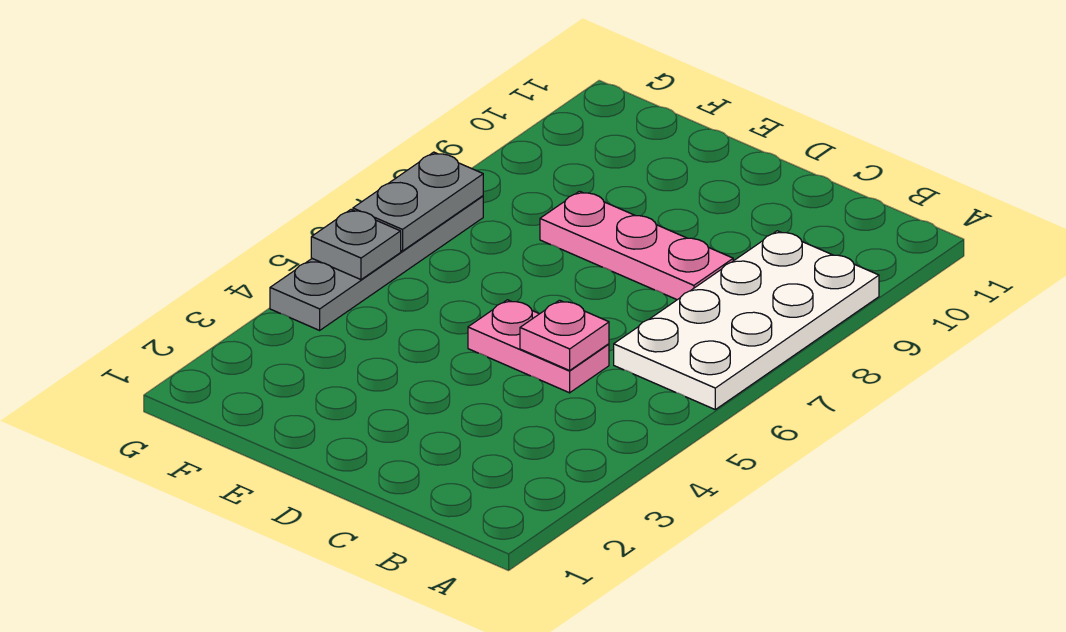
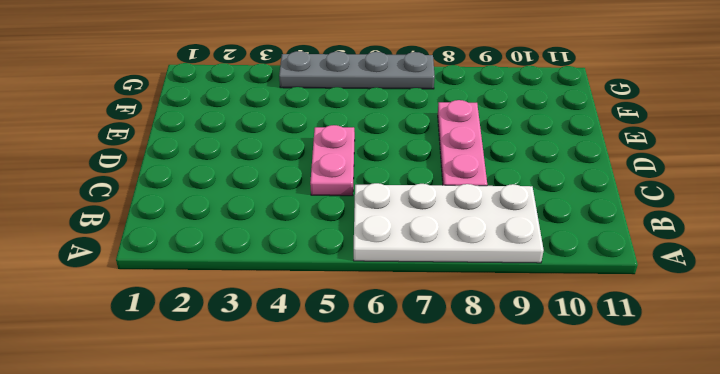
none -> pink plate C5 level 2
none -> grey plate G5 level 2

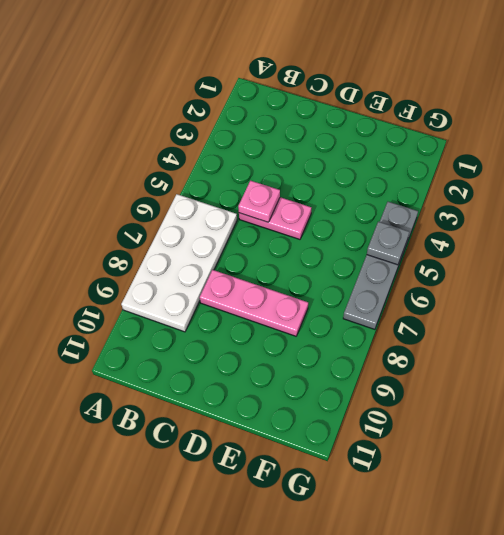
none -> grey plate G6:G7 level 2

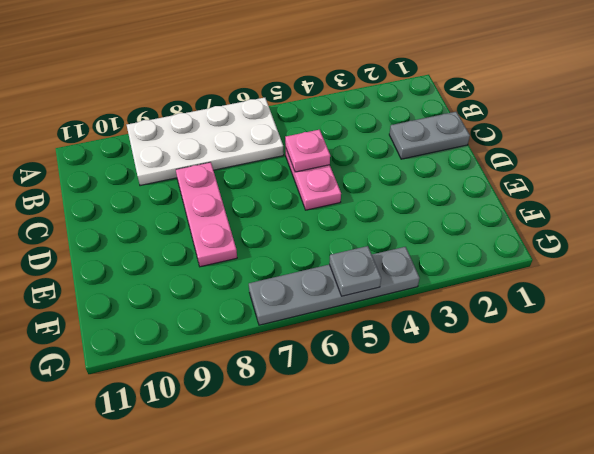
grey plate C1:C2 level 1 -> grey plate G6:G7 level 2

